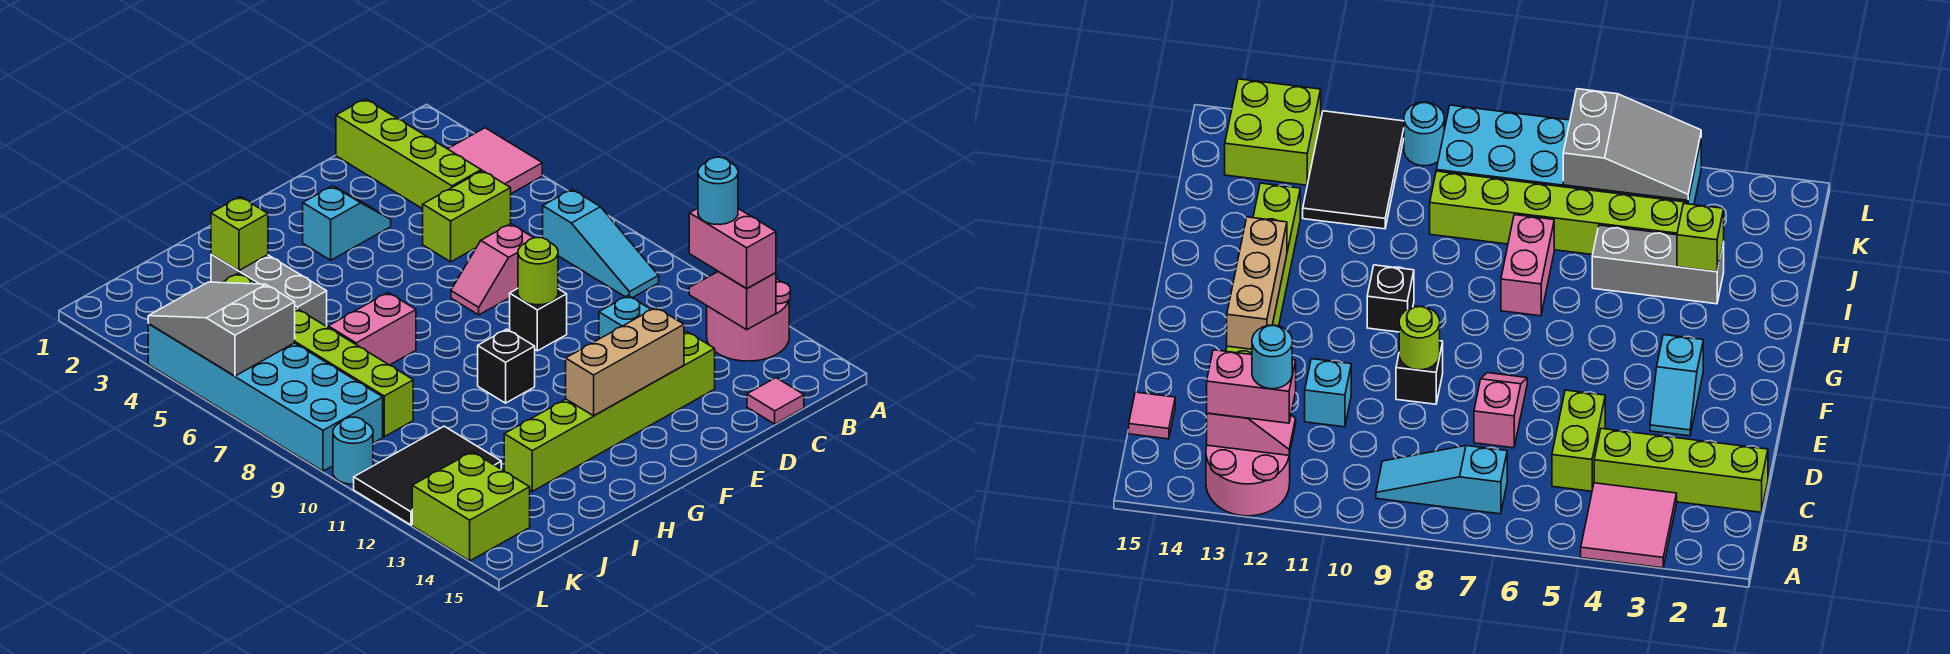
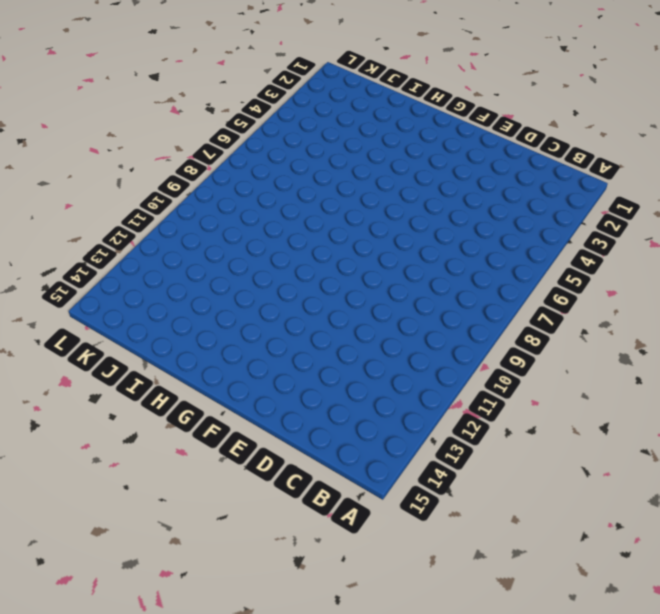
none -> pink tile A3:B4 level 1
none -> pink round brick A12:B13 level 1
none -> cyan slope B7:B9 level 1 top 7

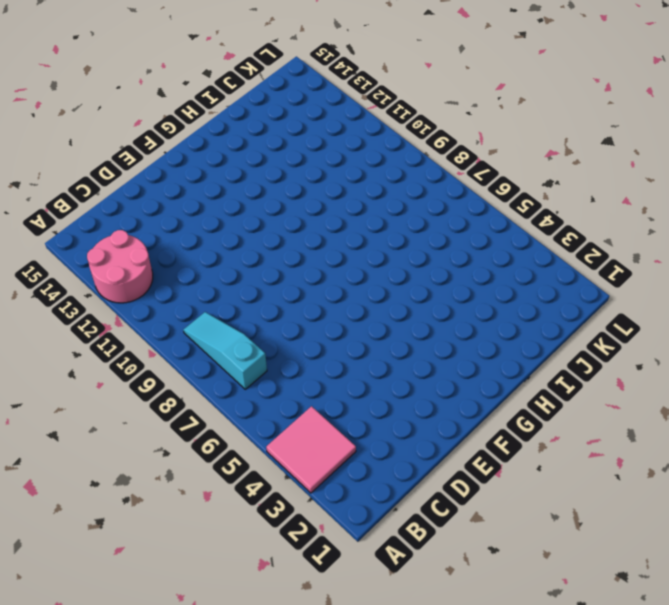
none -> lime brick C1:C4 level 1
none -> lime brick C5:D5 level 1
none -> pink tile C15 level 1

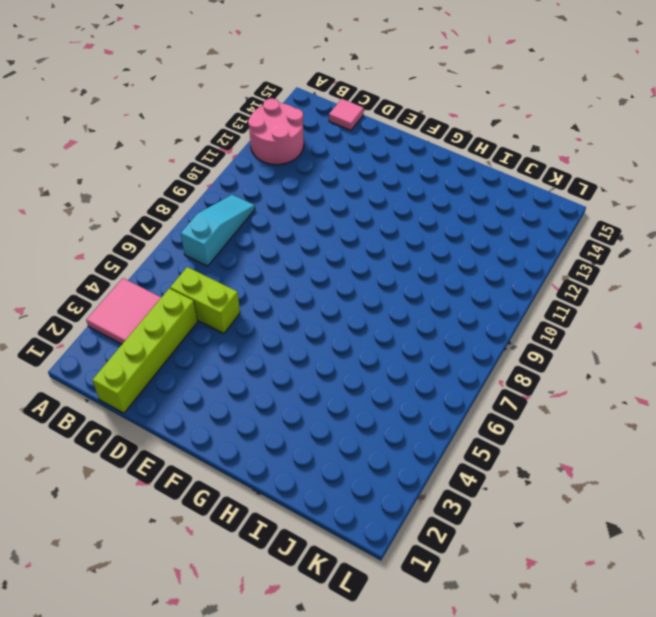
none -> pink slope D7:E7 level 1 top D
none -> cyan brick D11 level 1
none -> lime brick D13:I13 level 1

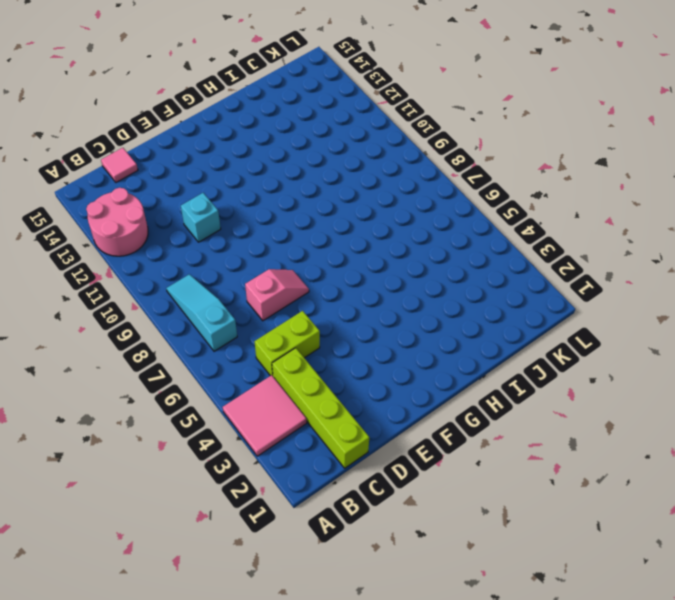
none -> lime brick D13:I13 level 1
none -> cyan slope E3:F3 level 1 top F
none -> black brick E9 level 1

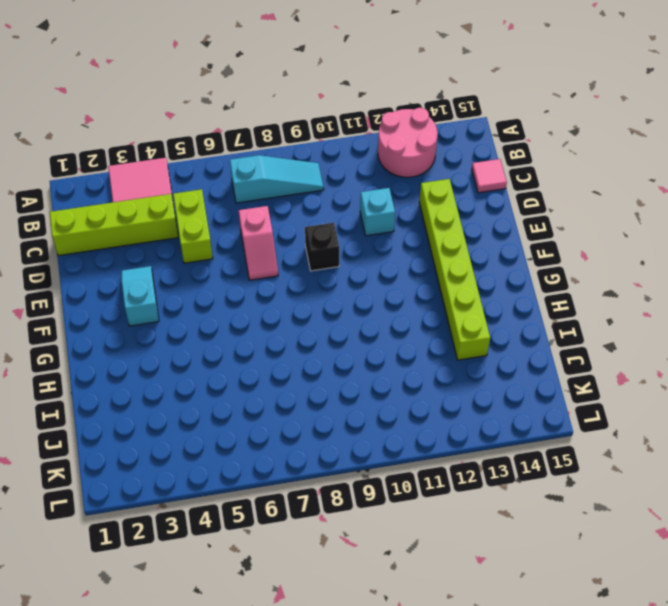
none -> black brick G10 level 1
none -> pink brick H7:I7 level 1
none -> grey brick I3:I5 level 1

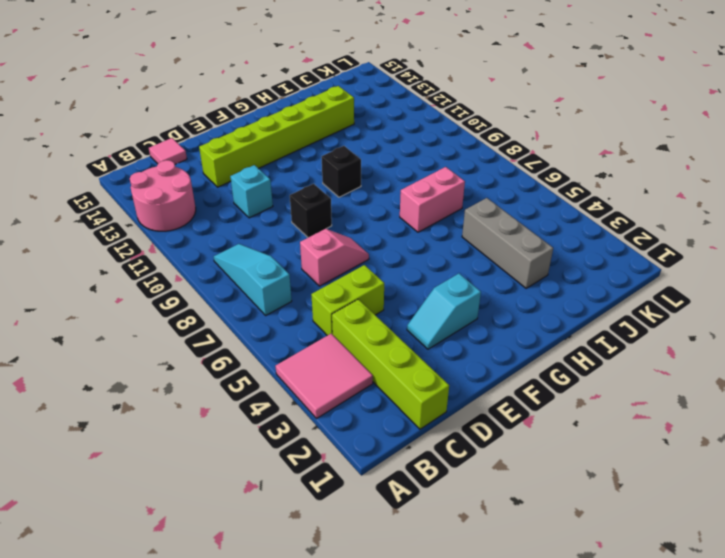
none -> lime brick J4:J9 level 1
none -> black tile J11:L12 level 1
none -> cyan brick K4:L9 level 1

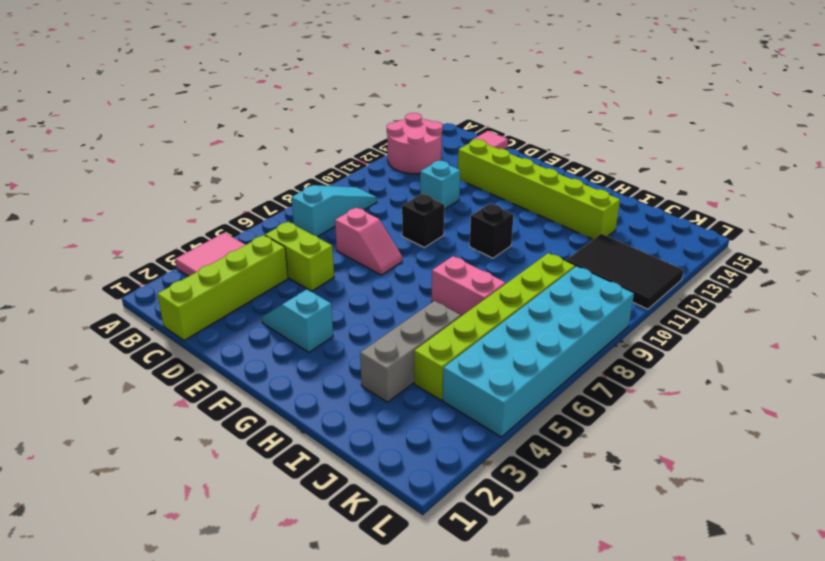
none -> lime brick K13:L14 level 1
none -> cyan round brick L10 level 1
none -> pink slope B12:B13 level 2 top 13

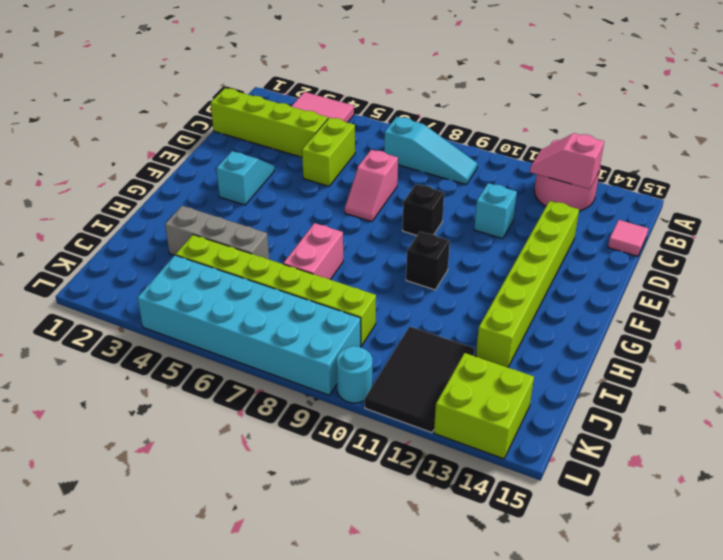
none -> lime round brick E9 level 2
none -> tan brick E13:G13 level 2
none -> lime brick I3 level 2

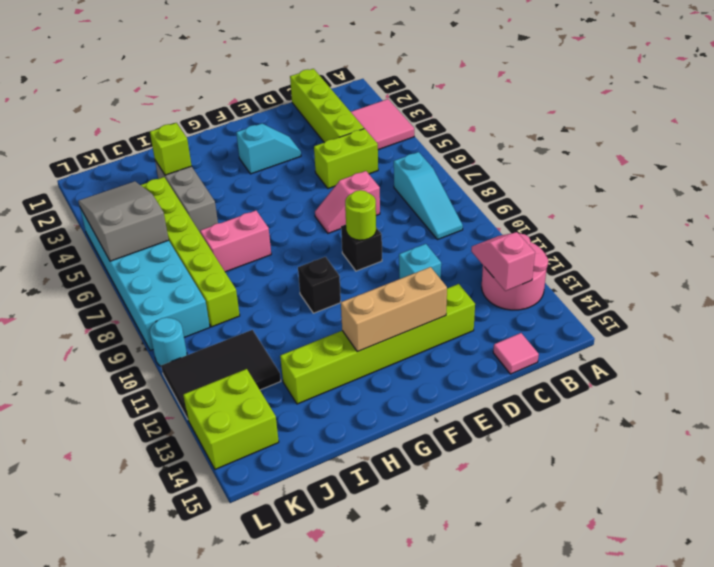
none -> pink brick B12:B13 level 3
none -> cyan round brick B12 level 4

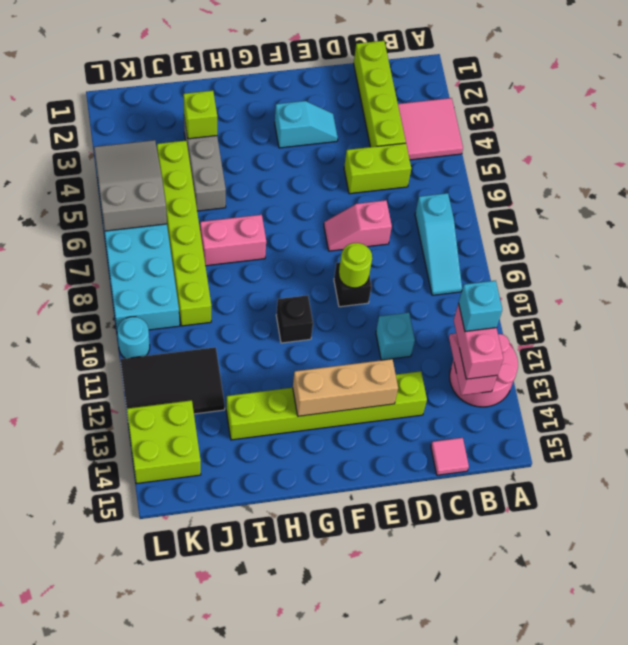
cyan brick B12 level 4 -> cyan round brick B12 level 4

